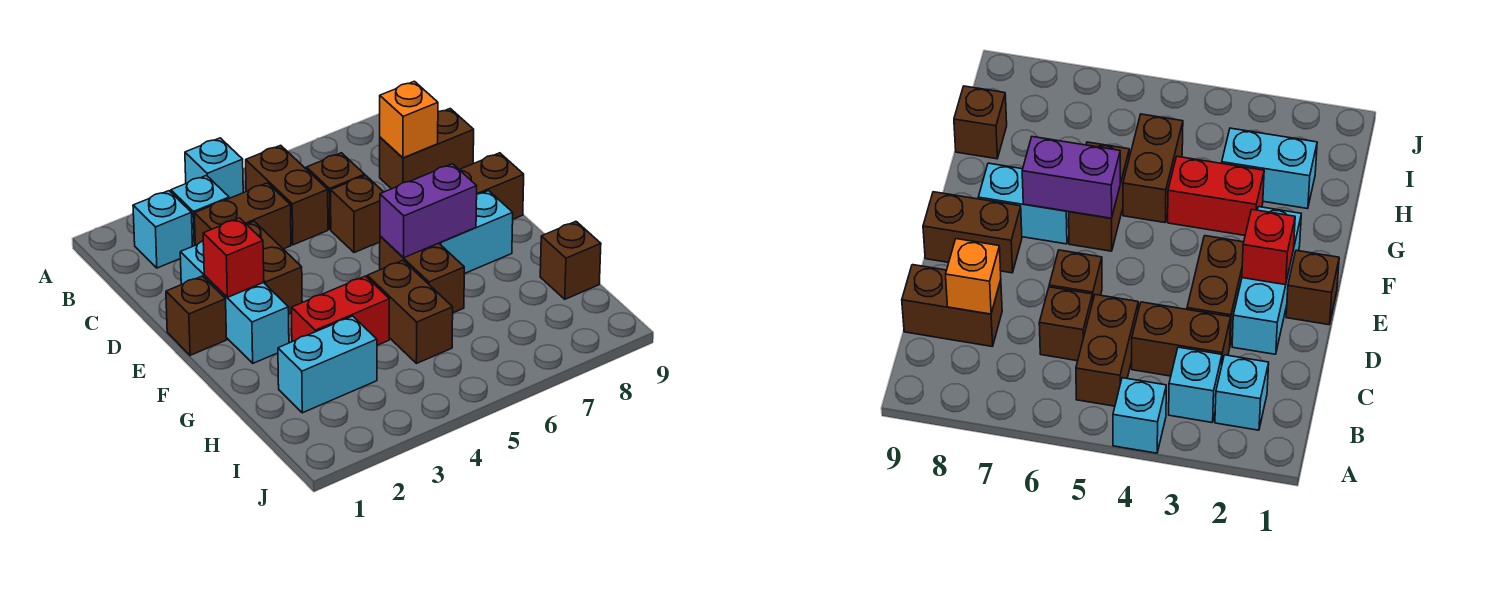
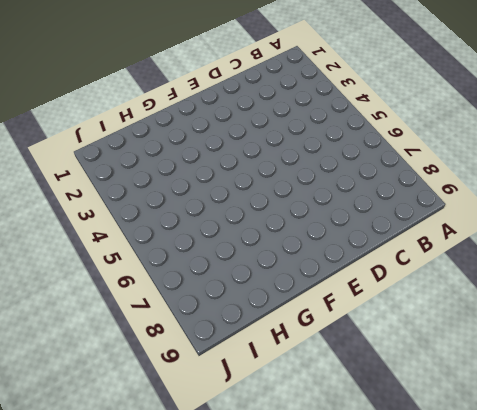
none -> cyan brick A4 level 1
none -> cyan brick B2 level 1
none -> cyan brick B3 level 1

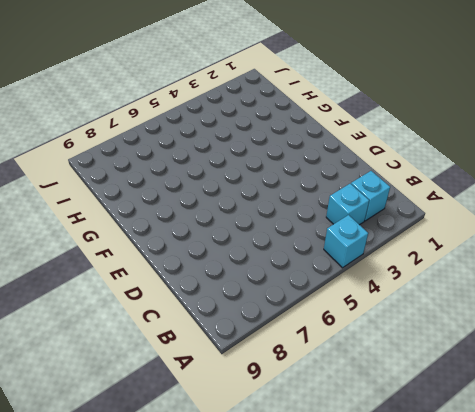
none -> brown brick B5:C5 level 1
none -> brown brick C3:C4 level 1
none -> brown brick C6 level 1

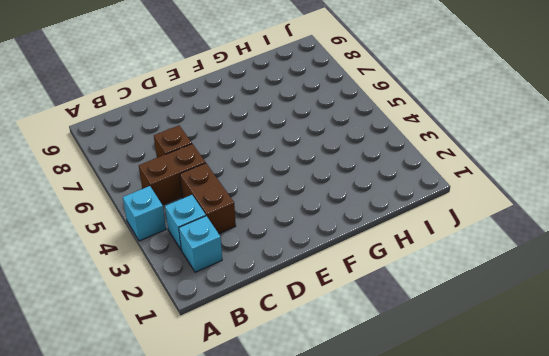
none -> brown brick C8:C9 level 1
none -> cyan brick D2:F2 level 1
none -> brown brick D3:E3 level 1

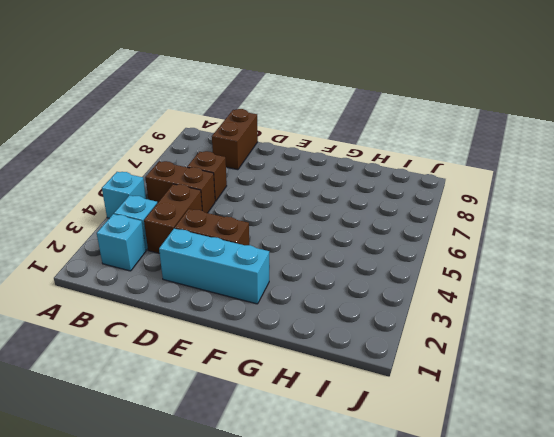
none -> brown brick D6 level 1
none -> brown brick E1 level 1
none -> brown brick E8:E9 level 1

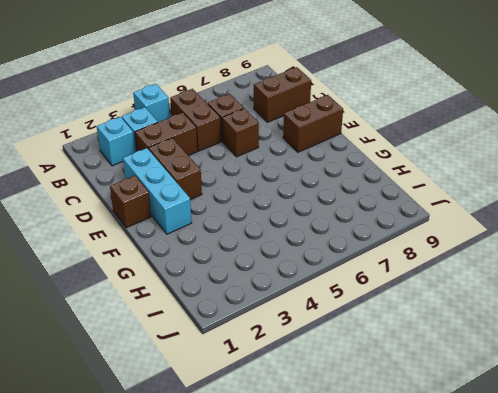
none -> brown brick F6:G6 level 1
none -> cyan brick F7:F8 level 1
none -> red brick G3:G4 level 1

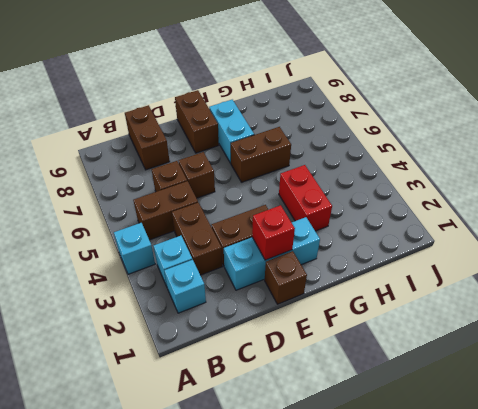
none -> brown brick G5:H5 level 1
none -> cyan brick H2:H3 level 1
none -> brown brick H9 level 1

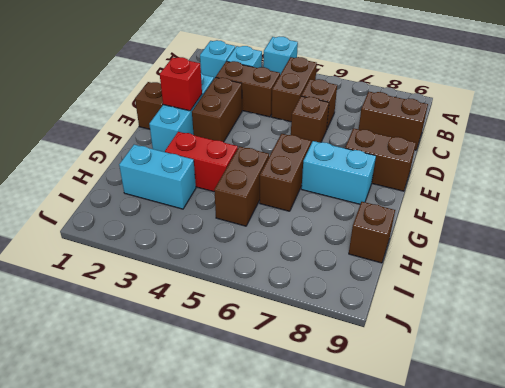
none -> orange brick C8 level 2
none -> purple brick F6:F7 level 2

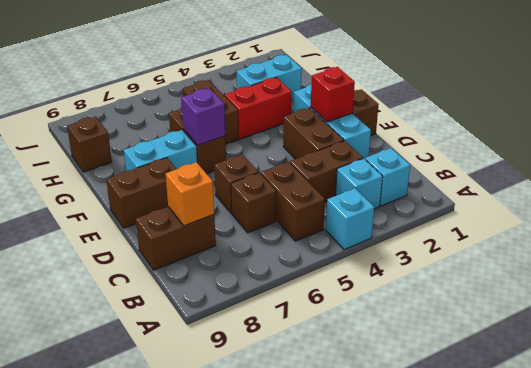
purple brick F6 level 2 -> purple brick F6:F7 level 2

